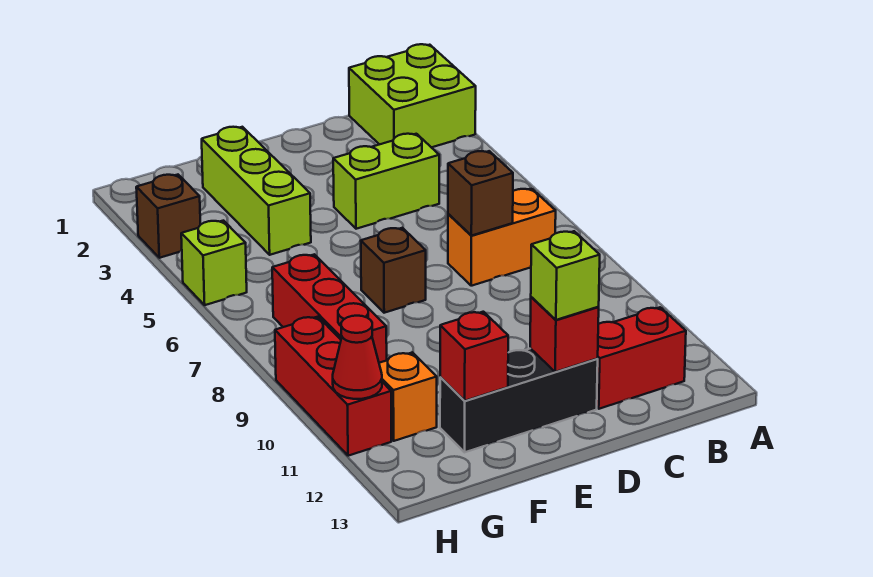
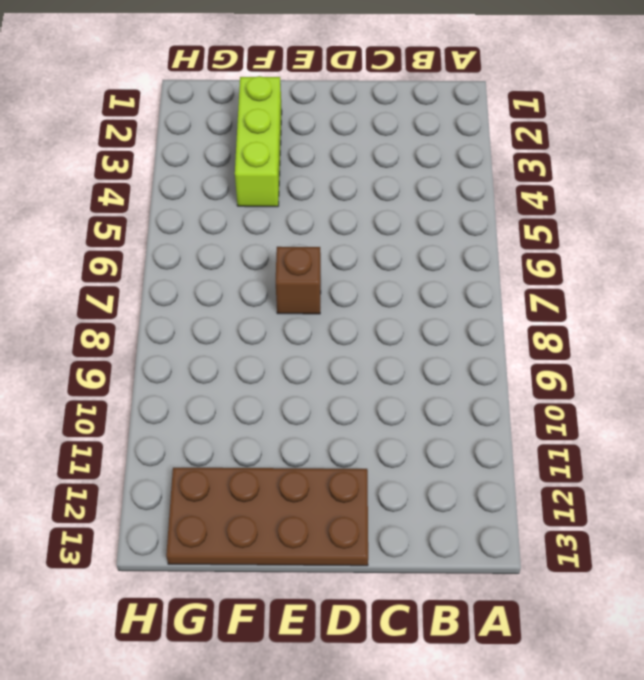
brown plate D12:G13 level 1 -> black brick D12:F12 level 1
none -> lime brick A1:B2 level 1
none -> orange brick B7:C7 level 1
none -> red brick B12:C12 level 1

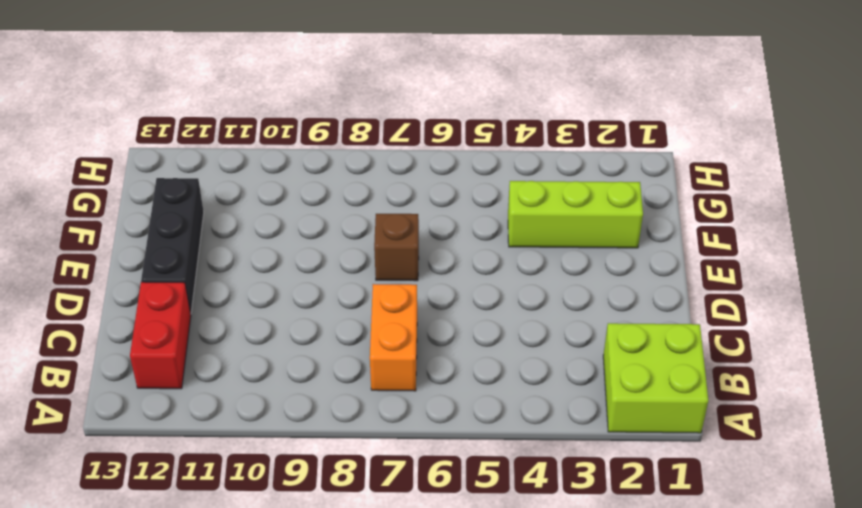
none -> lime brick C4:D4 level 1
none -> red brick G7:G9 level 1
none -> orange brick G11 level 1

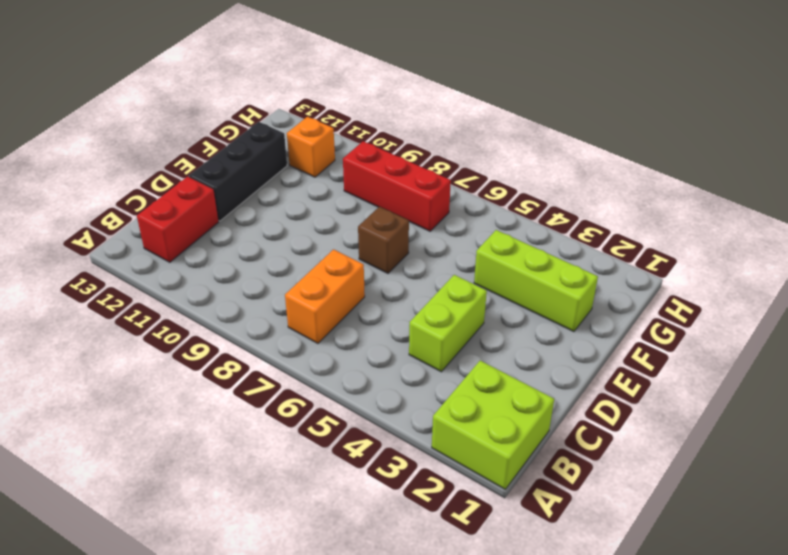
none -> brown brick H3 level 1
none -> lime brick H5 level 1
none -> red brick H9:H11 level 1

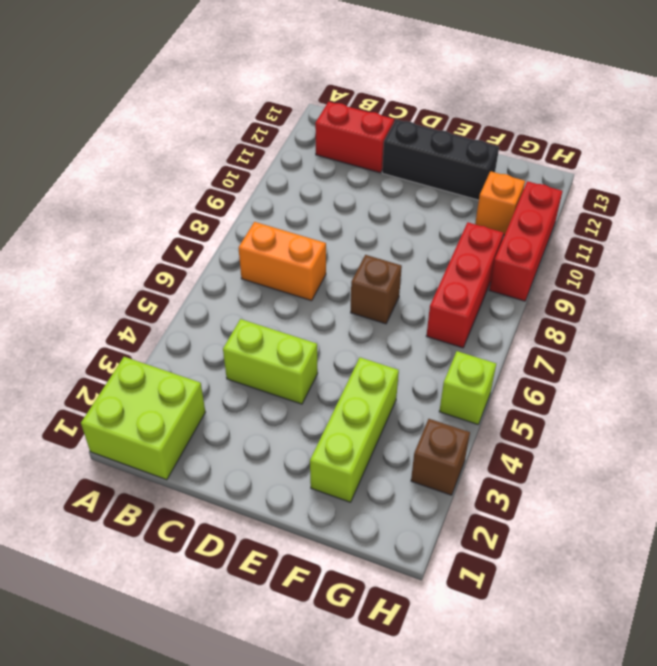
none -> brown brick C7 level 2
none -> red brick D12 level 2
none -> red brick F12 level 2

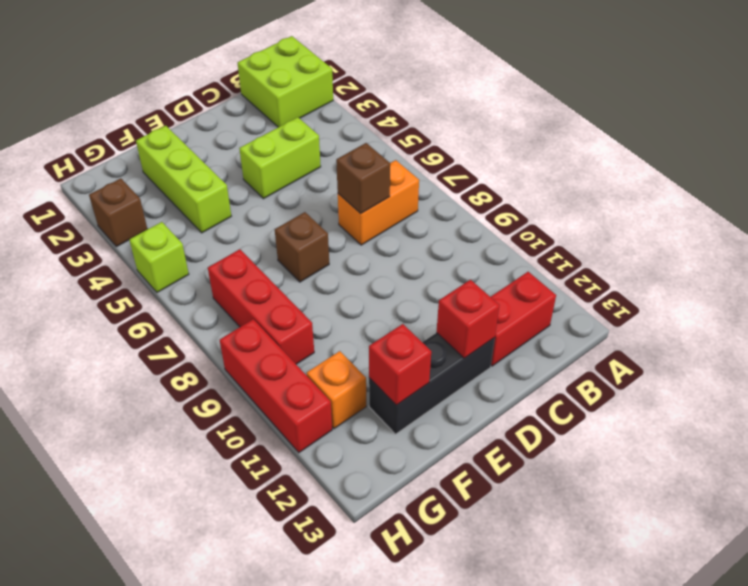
none -> red cone H11 level 2
none -> lime brick D12 level 3

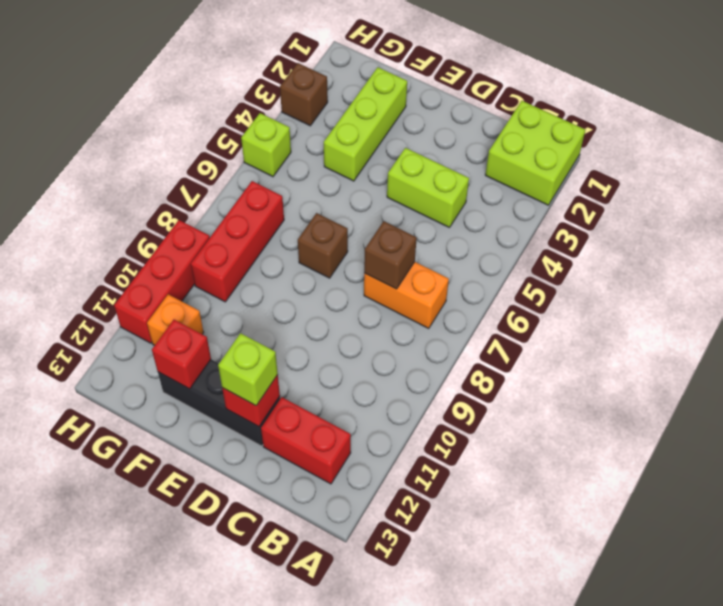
none -> red cone H11 level 2

